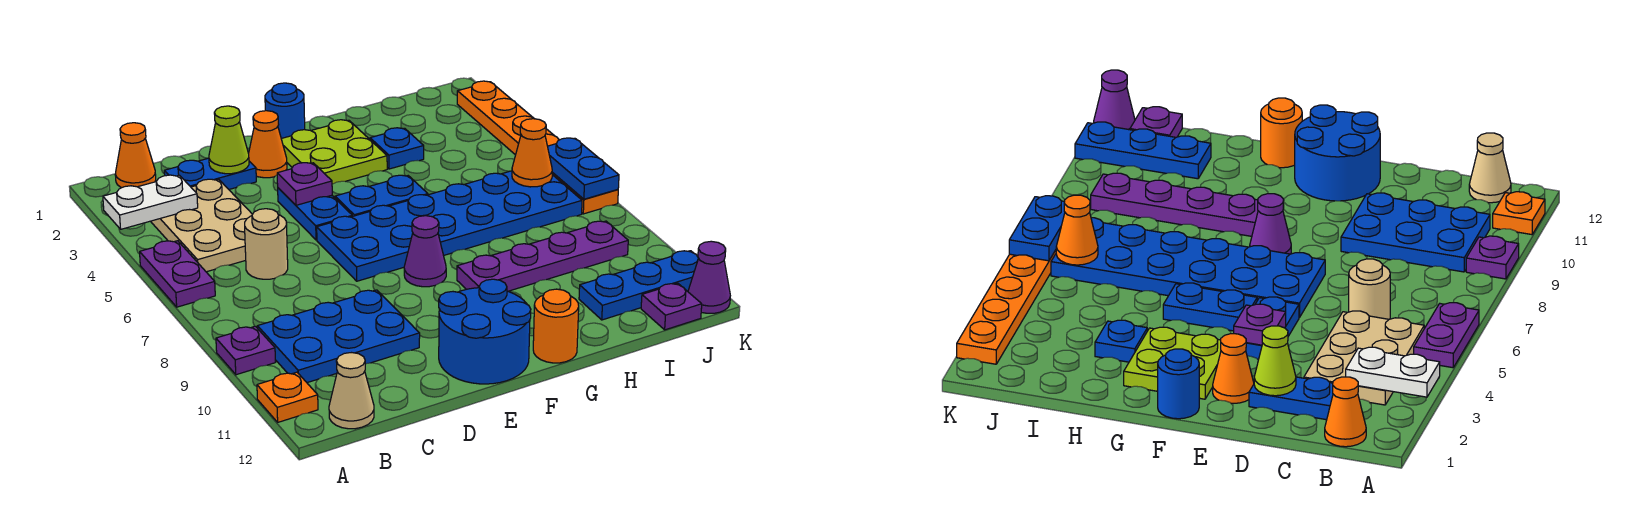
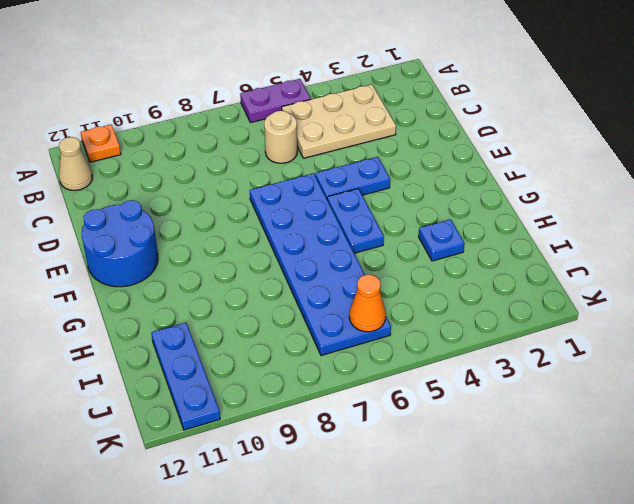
none -> purple plate A9 level 1
none -> orange cone B1 level 1
none -> blue plate B9:D10 level 1

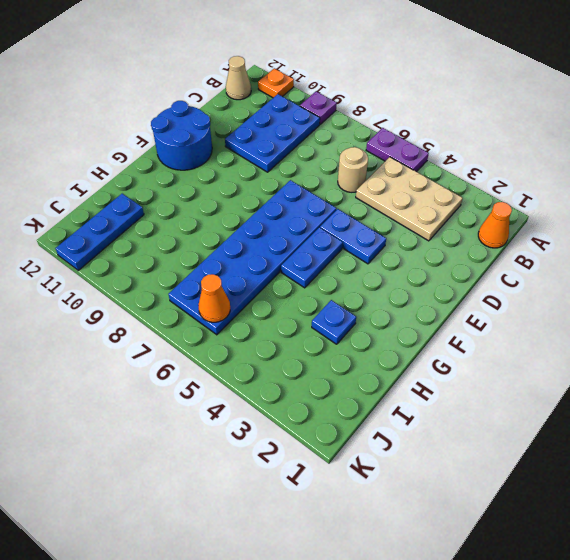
none -> blue plate C2:D2 level 1
none -> orange cone E2 level 1
none -> blue round brick F1 level 1

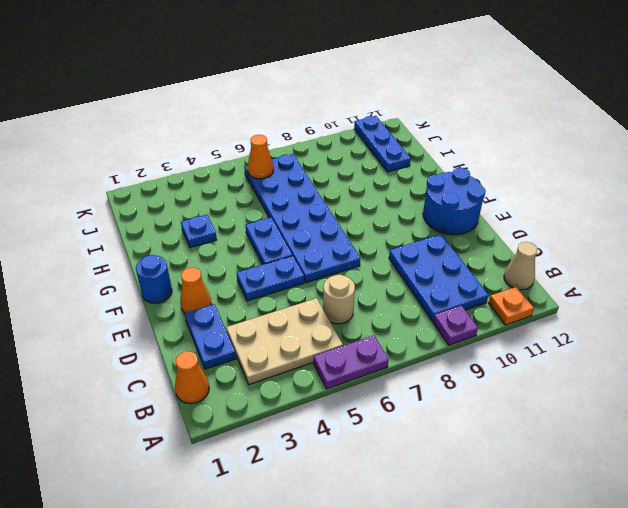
none -> lime plate F2:G3 level 1
none -> purple cone F8 level 1
none -> purple plate G9:J9 level 1

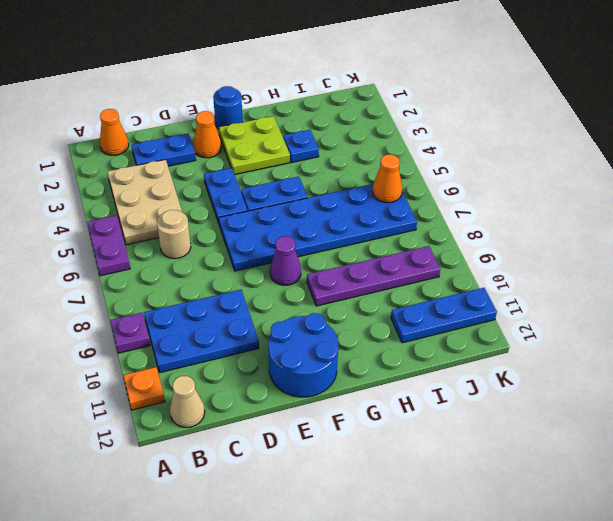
none -> orange round brick G12 level 1
none -> purple plate J12 level 1
none -> orange plate K2:K7 level 1

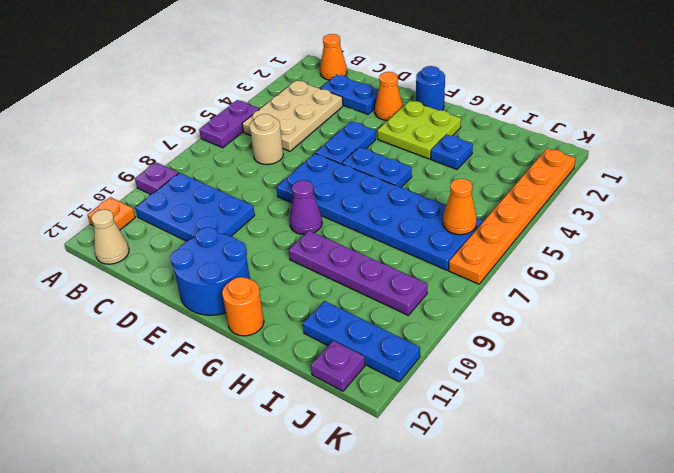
none -> purple cone K12 level 1
none -> white plate A3:B3 level 2
none -> lime cone D2 level 2

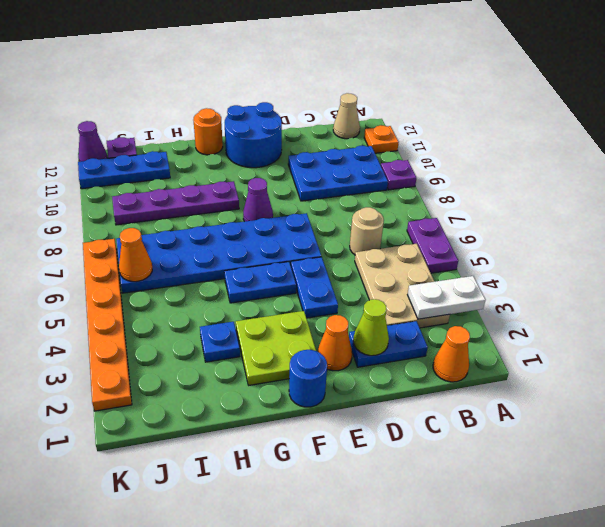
none -> purple plate E4 level 2
none -> blue plate K6:K7 level 2

